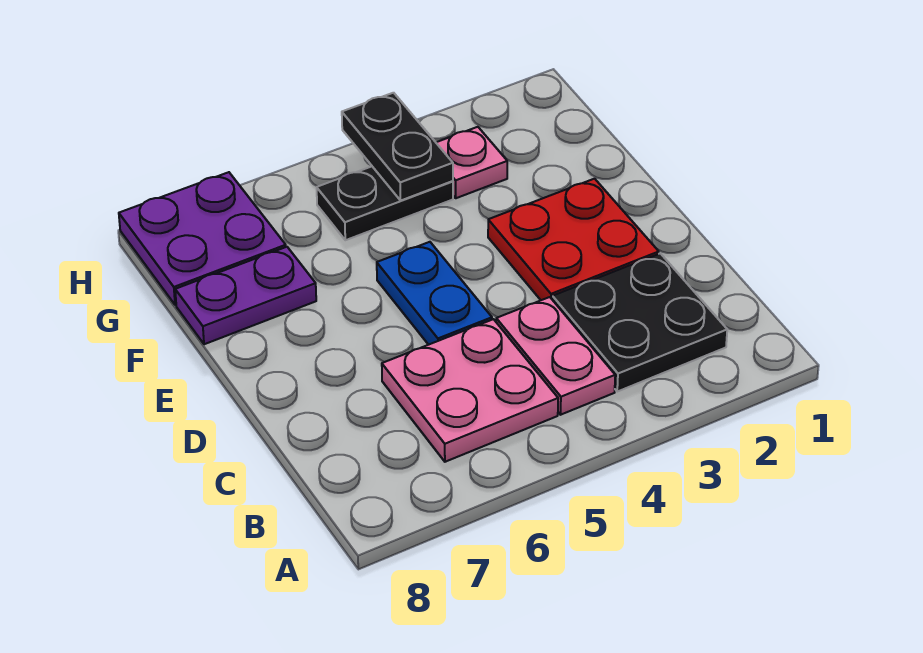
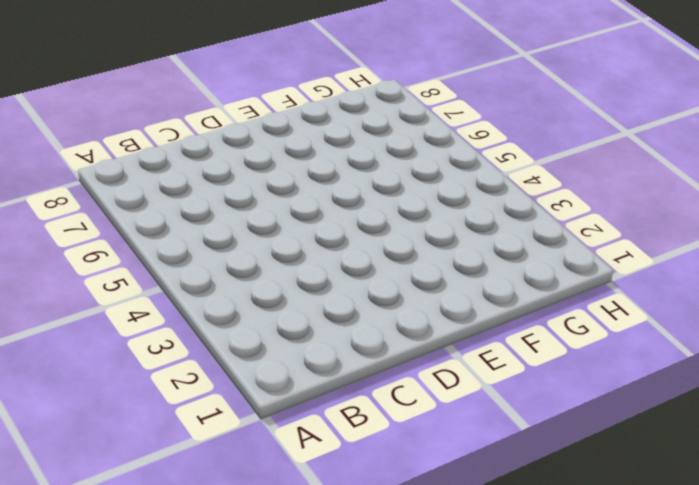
none -> black plate B2:C3 level 1
none -> pink plate B4:C4 level 1

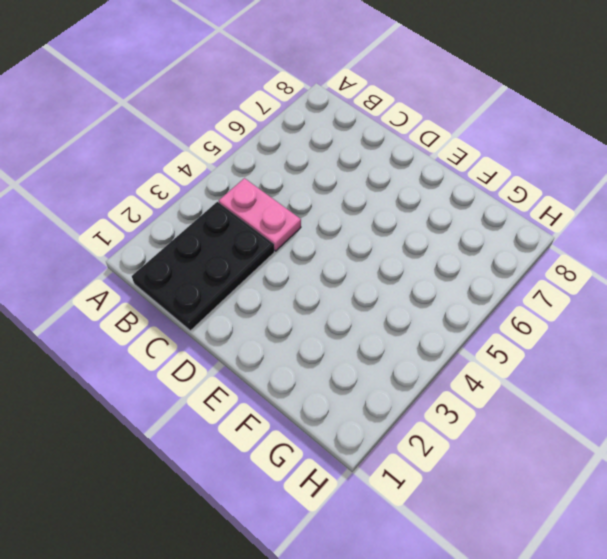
black plate B1:C3 level 1 -> black plate B2:C3 level 1
none -> pink plate B5:C6 level 1
none -> red plate D2:E3 level 1

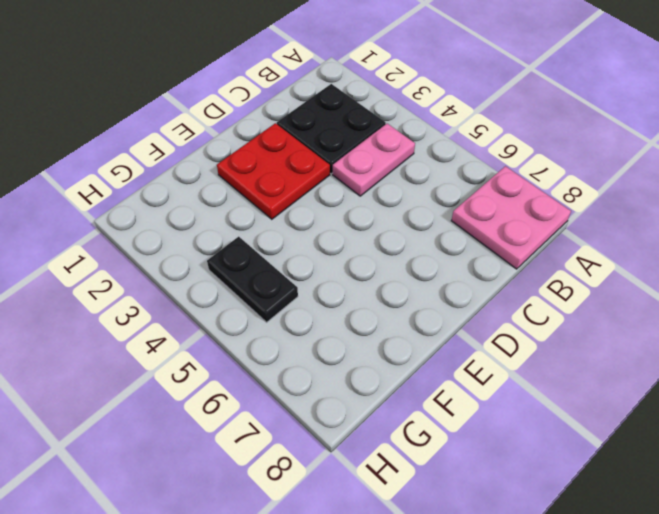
pink plate A7:B8 level 1 -> pink plate B5:C6 level 1
none -> blue plate D5:E5 level 1
none -> purple plate F7:F8 level 1

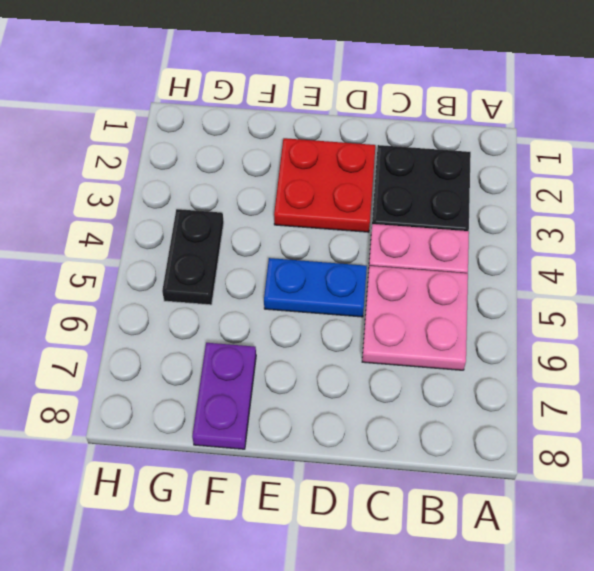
none -> pink plate G3 level 1
none -> purple plate G7:H8 level 1

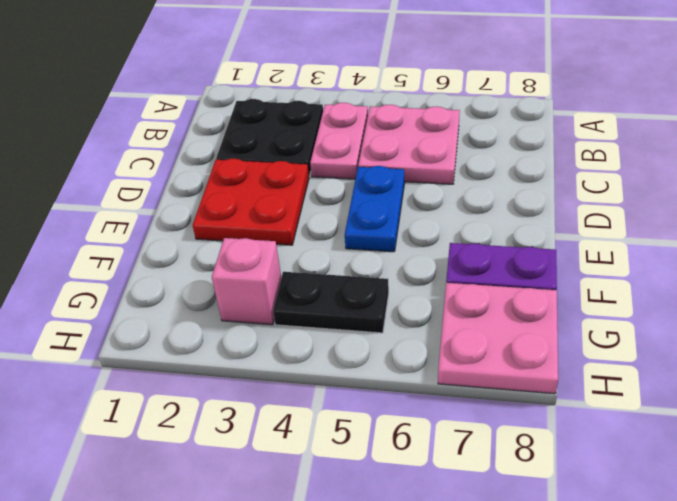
pink brick G3 level 1 -> pink plate G3 level 1
pink plate G7:H8 level 1 -> purple plate G7:H8 level 1
none -> black plate G4:H4 level 2

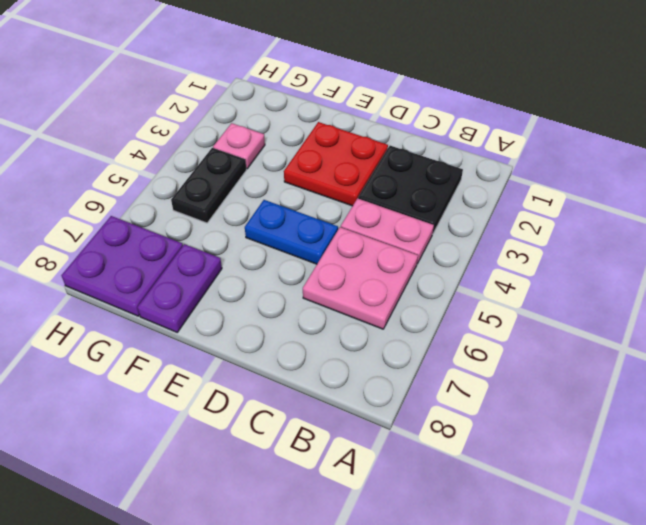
none -> black plate G4:H4 level 2

